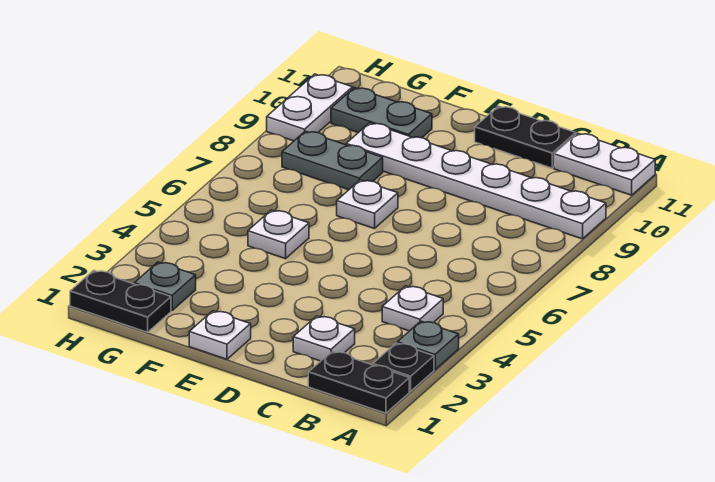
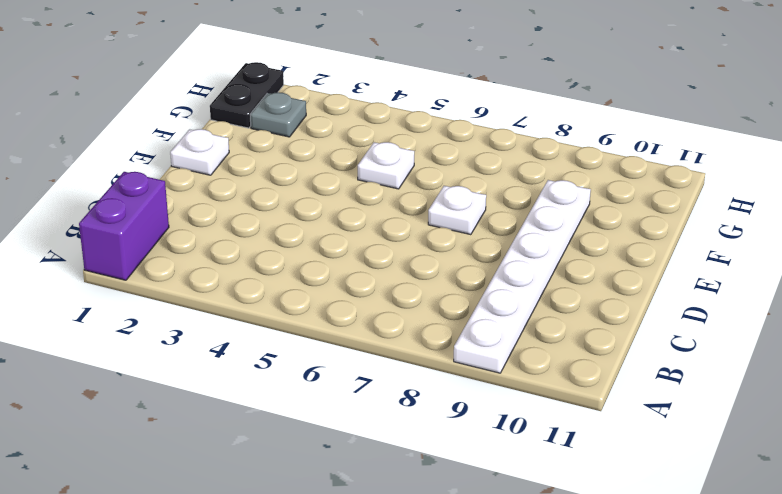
purple brick A1:B1 level 1 -> black plate A1:B1 level 1
none -> black plate A2 level 1
none -> grey plate A3 level 1
none -> white plate A11:B11 level 1

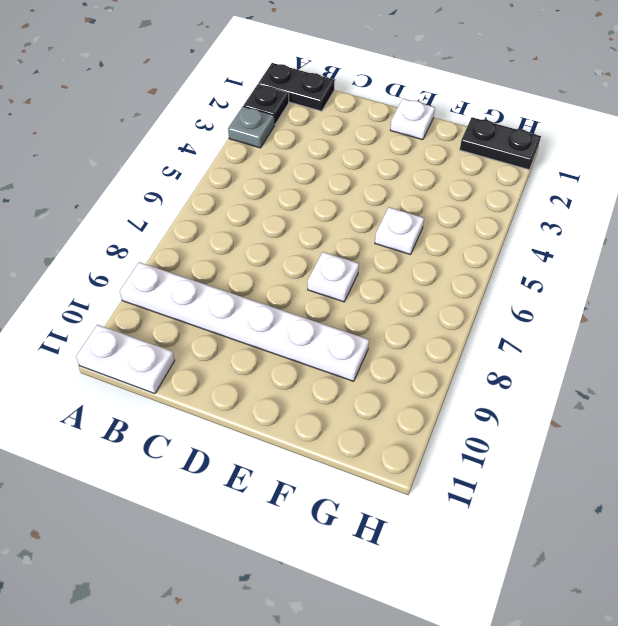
none -> white plate B4 level 1
none -> white plate C2 level 1
none -> black plate C11:D11 level 1

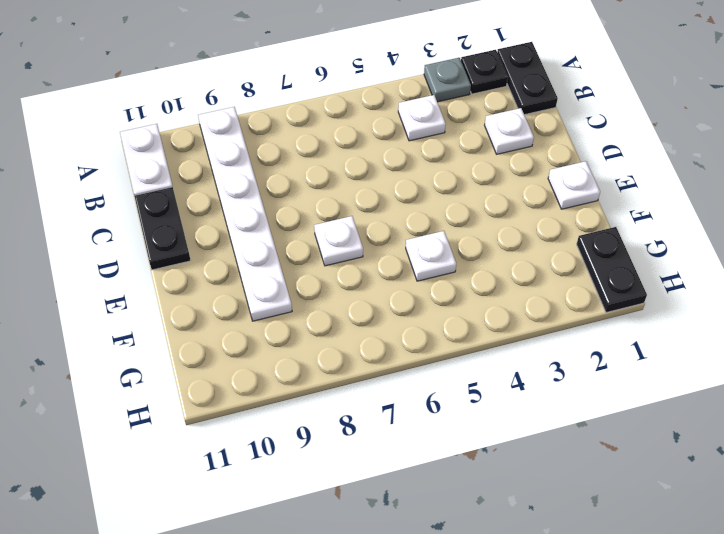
none -> grey plate F8:G8 level 1
none -> grey plate F10:G10 level 1
none -> grey plate G2 level 1

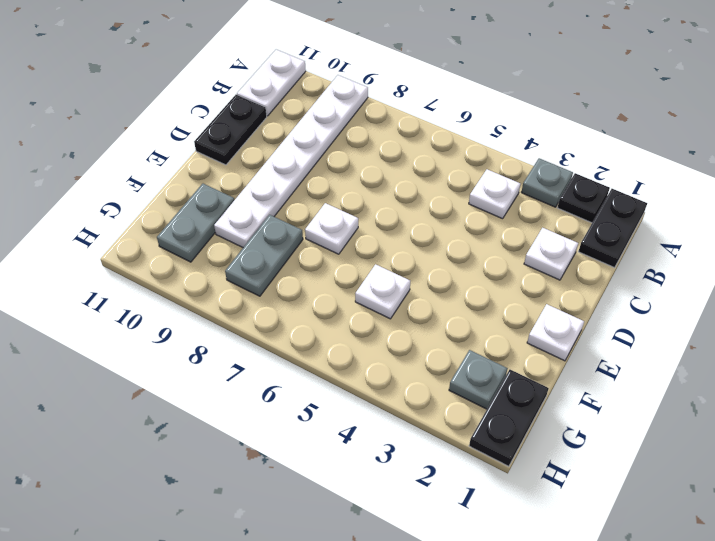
none -> white plate H9:H10 level 1

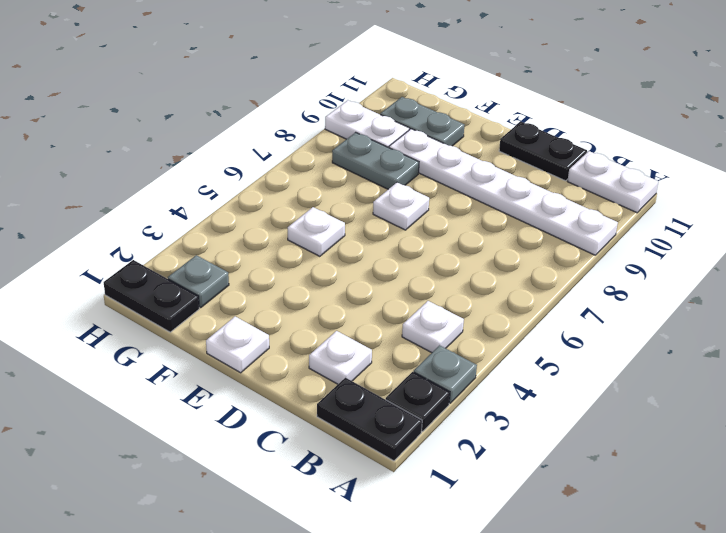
white plate G9:H9 level 1 -> white plate H9:H10 level 1

